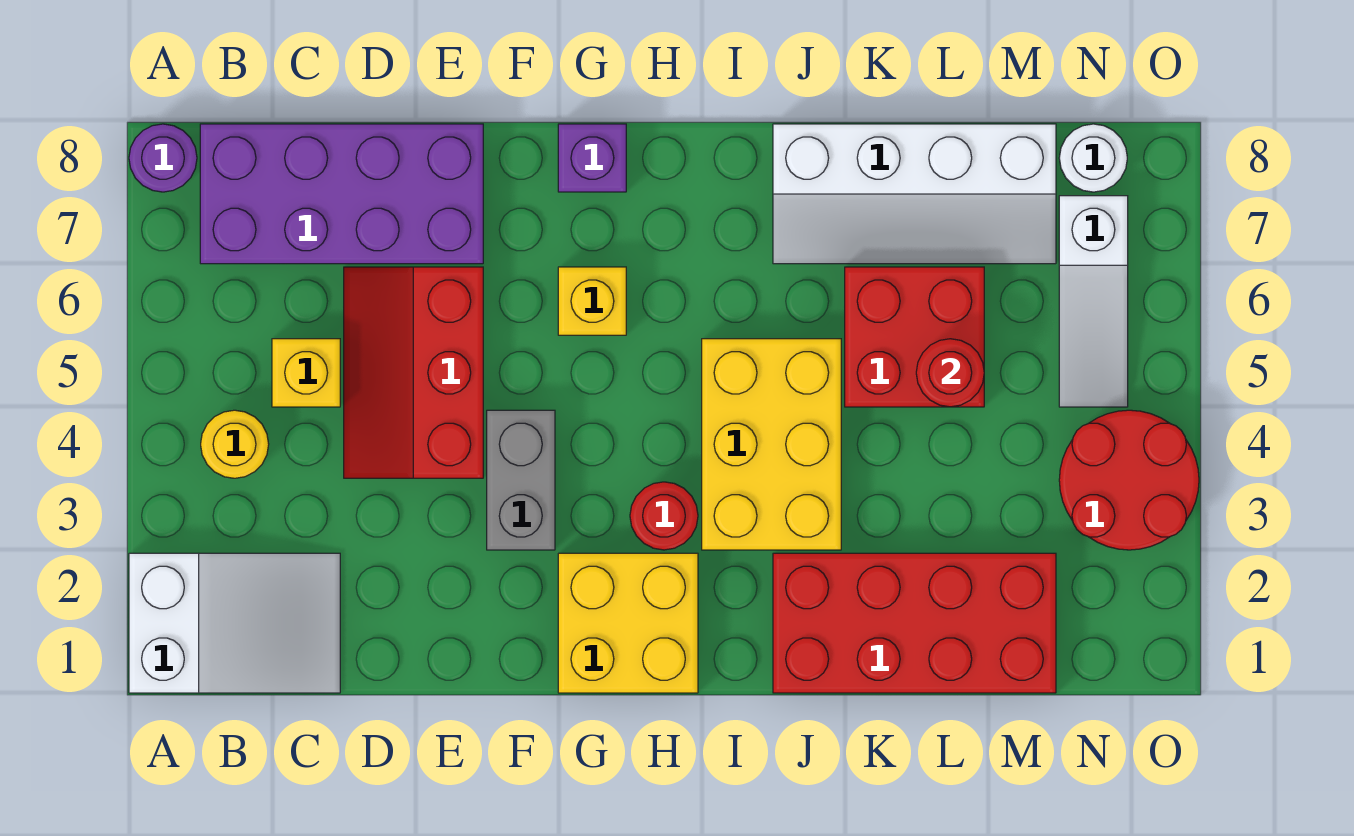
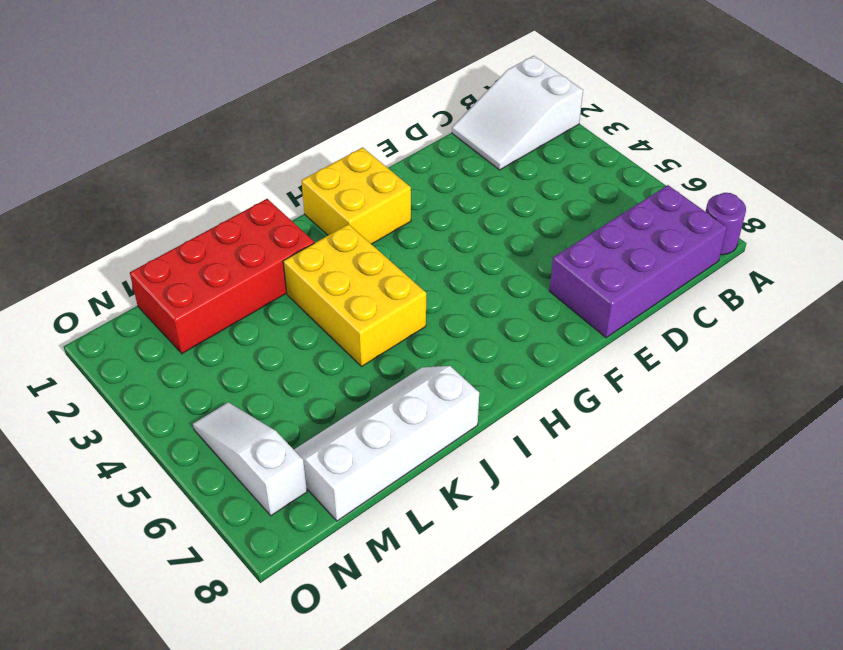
none -> yellow round brick B4 level 1
none -> yellow brick C5 level 1
none -> red slope D4:E6 level 1 top E

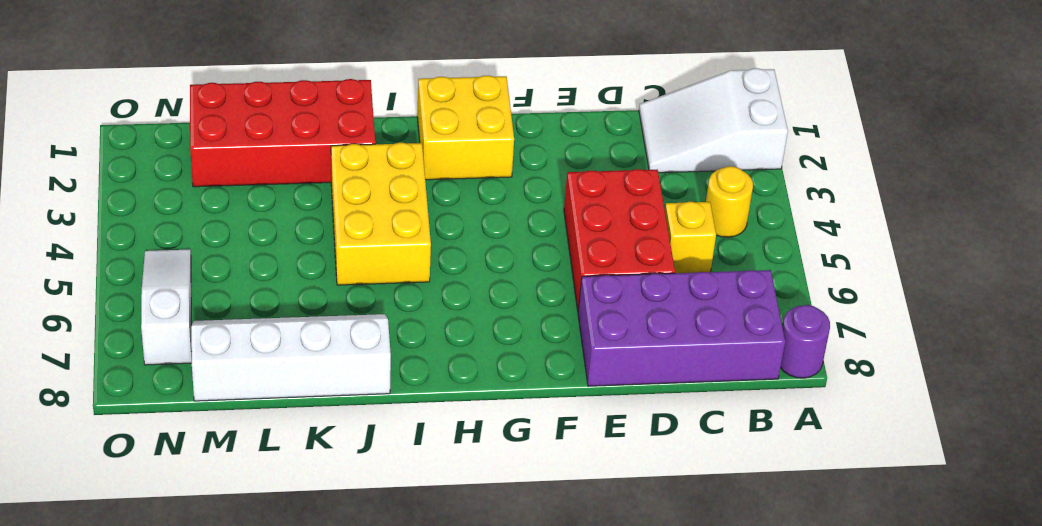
red brick D4:E6 level 1 -> red slope D4:E6 level 1 top E
none -> grey brick F3:F4 level 1
none -> yellow brick G6 level 1
none -> purple brick G8 level 1

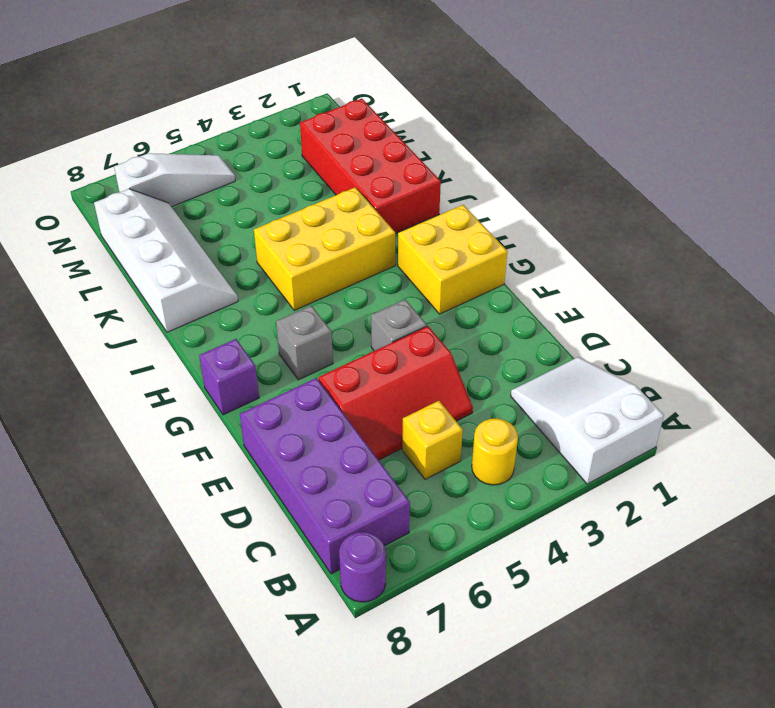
grey brick F4 level 1 -> grey brick F3:F4 level 1
grey brick G6 level 1 -> yellow brick G6 level 1
none -> red round brick H3 level 1
none -> red brick K5:L6 level 1
none -> red round brick N3:O4 level 1

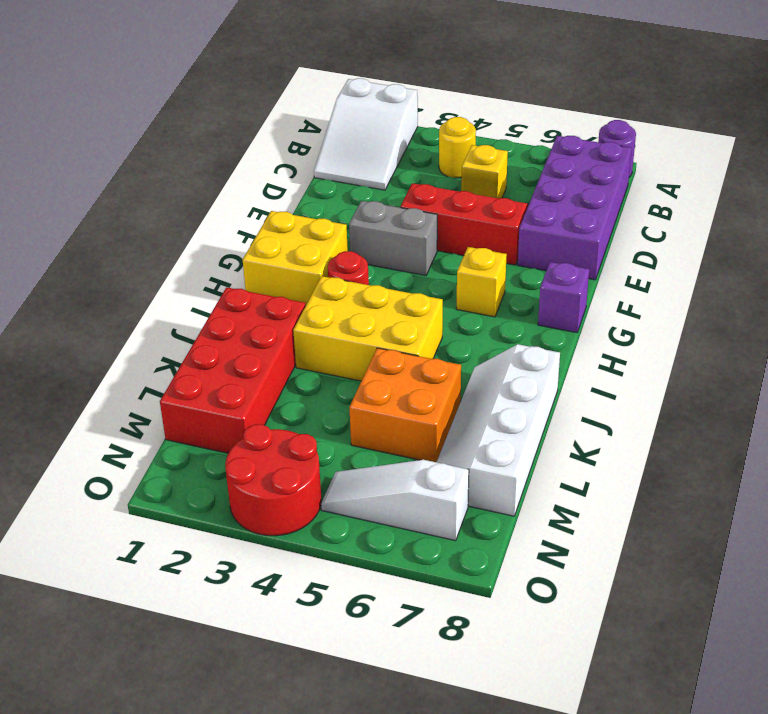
orange brick K5:L6 level 1 -> red brick K5:L6 level 1
none -> white round brick N8 level 1
none -> red round brick L5 level 2

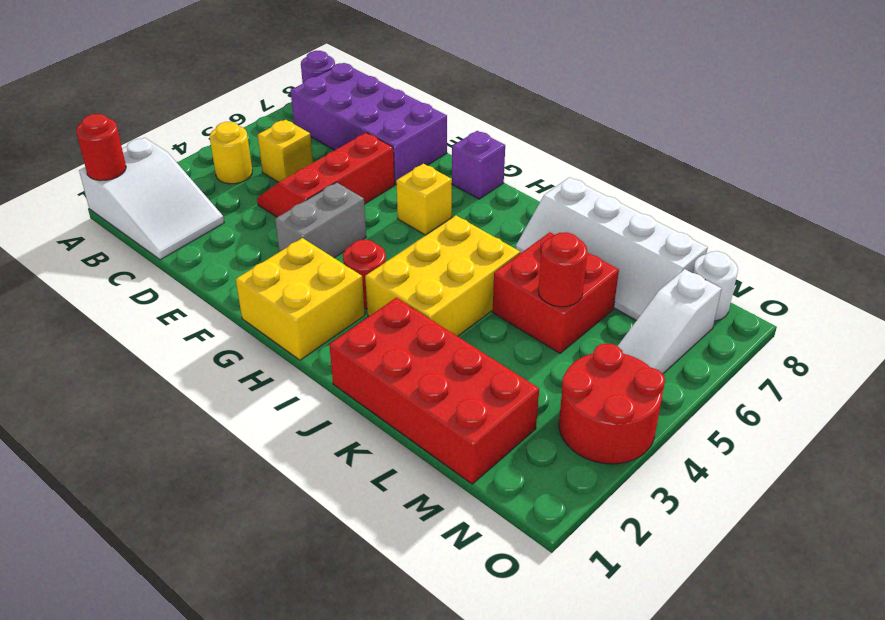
red round brick A1 level 2 -> none

